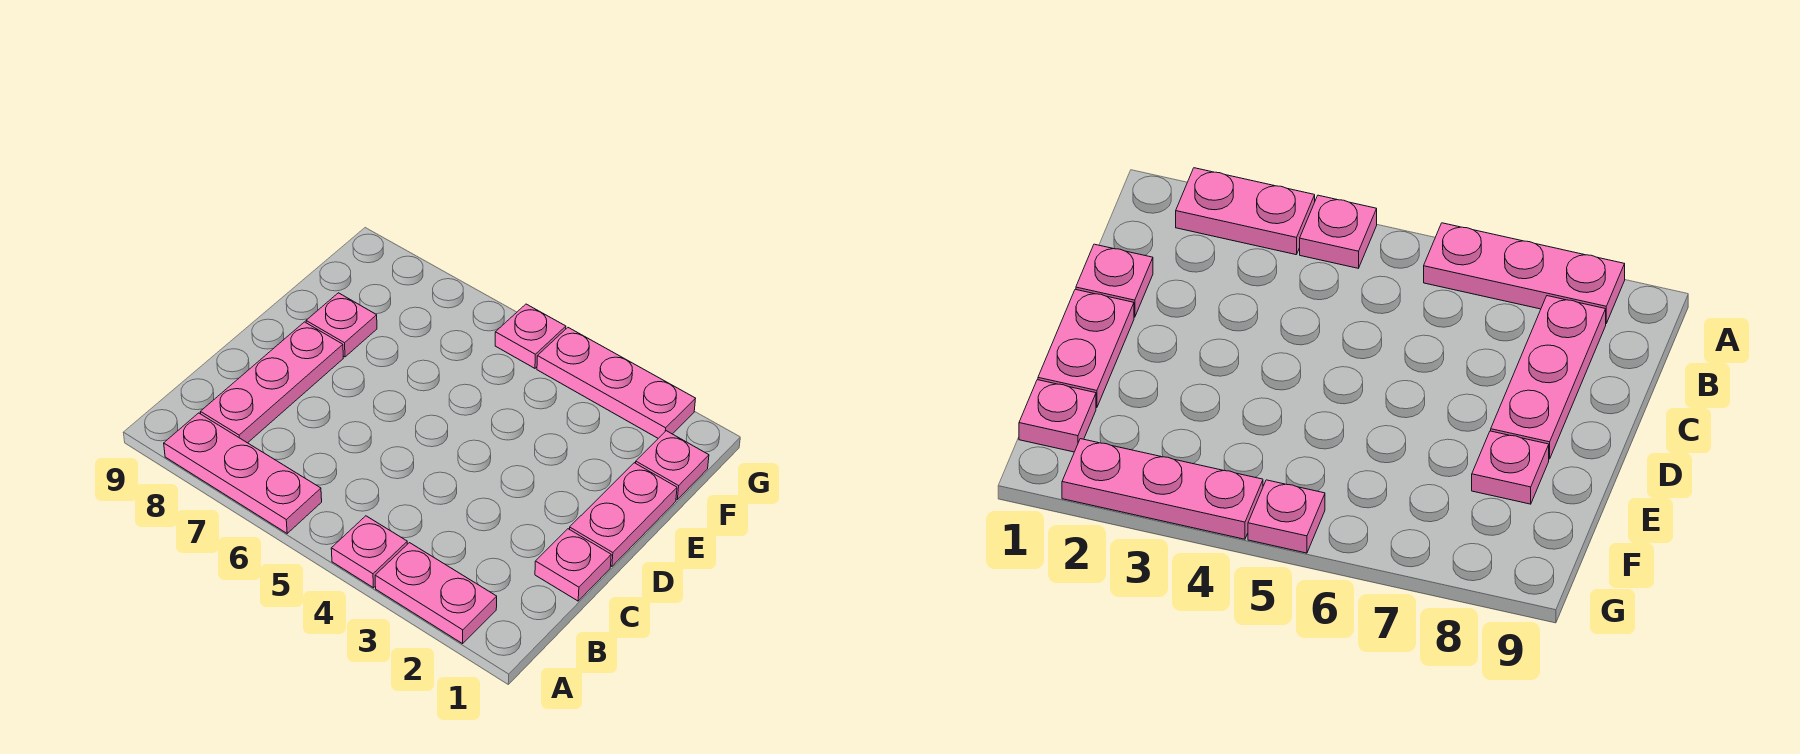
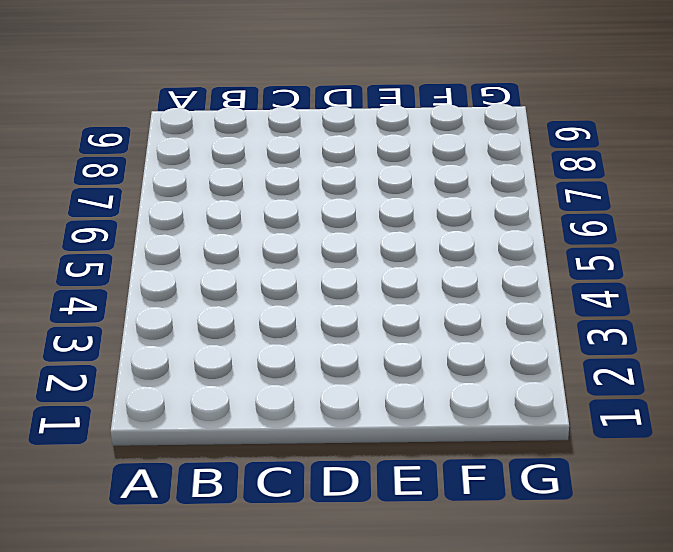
none -> pink plate A2:A3 level 1
none -> pink plate A4 level 1

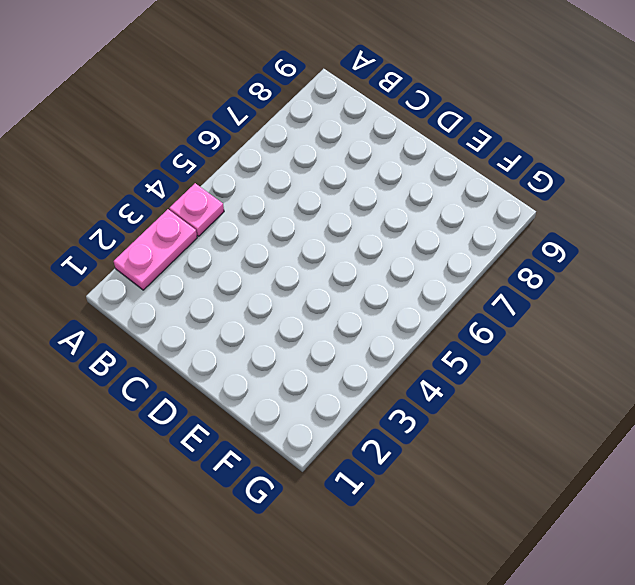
none -> pink plate A6:A8 level 1
none -> pink plate B8:D8 level 1

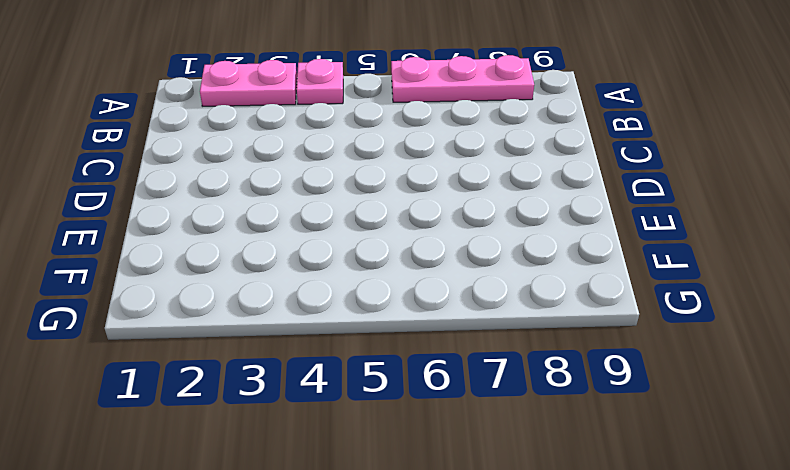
none -> pink plate B8:D8 level 1
none -> pink plate C1 level 1

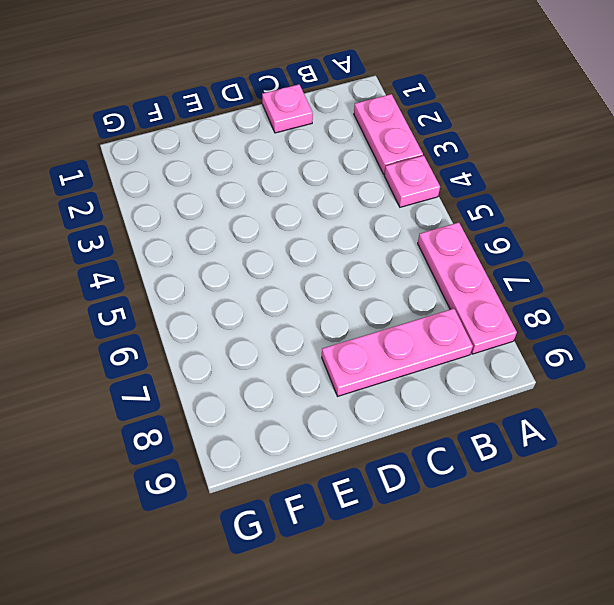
none -> pink plate D1:E1 level 1
none -> pink plate E8 level 1

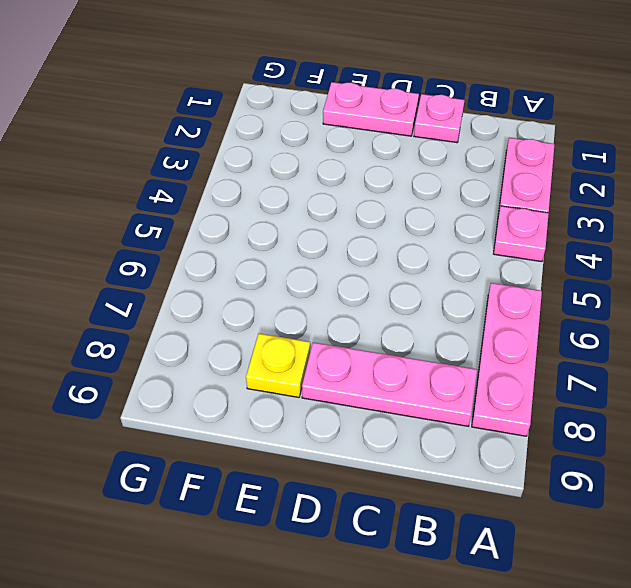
yellow plate E8 level 1 -> pink plate E8 level 1
none -> pink plate F1 level 1
none -> pink plate G2:G4 level 1

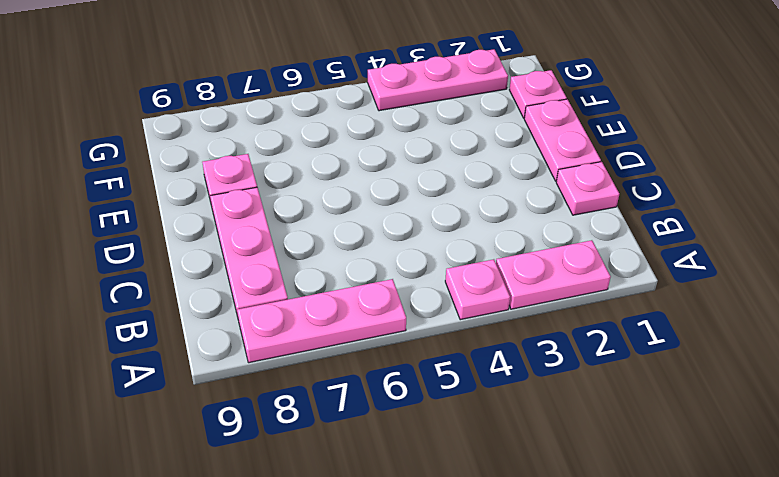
none -> pink plate G5 level 1

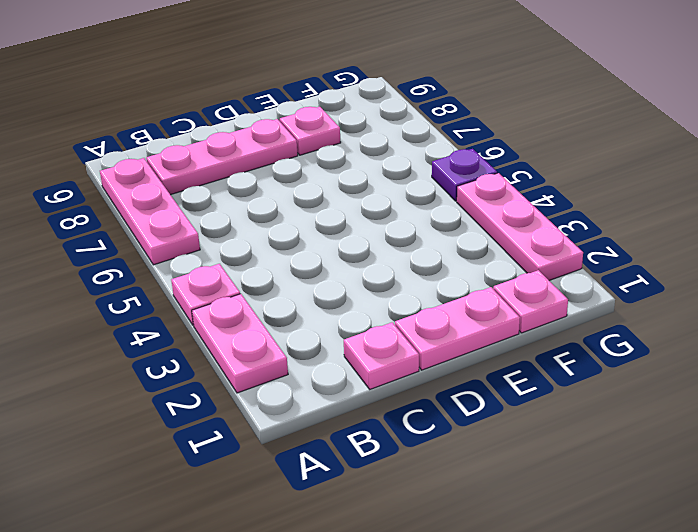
purple plate G5 level 1 -> pink plate G5 level 1

